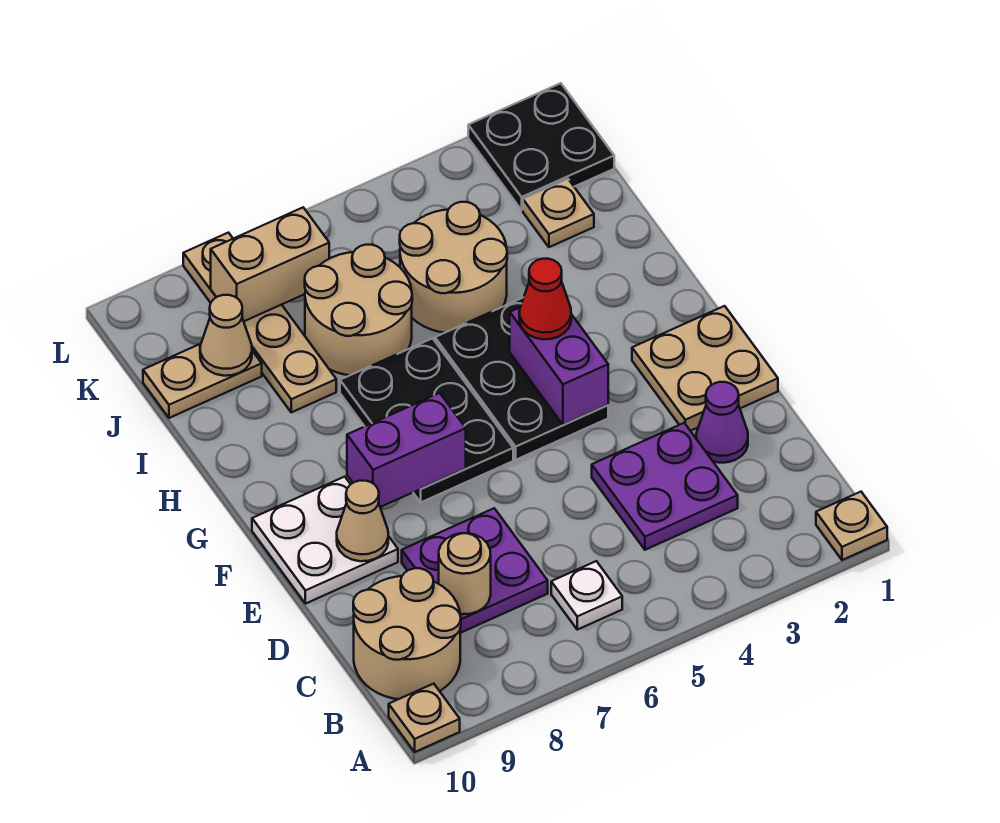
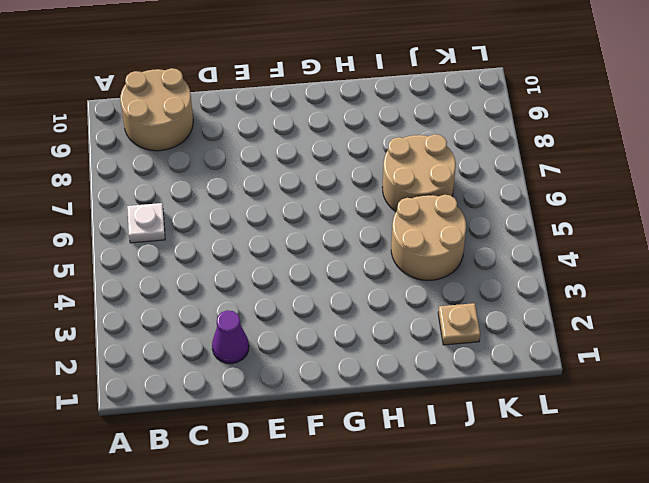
none -> tan plate A1 level 1
none -> tan plate A10 level 1
none -> purple plate C3:D4 level 1

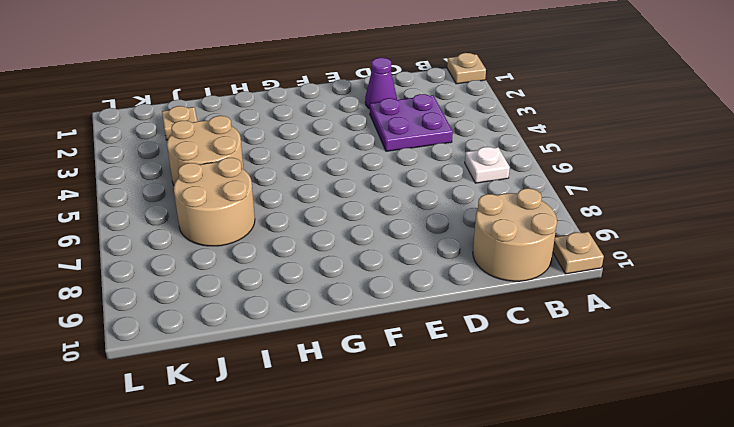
none -> purple plate C7:D8 level 1
none -> tan plate E1:F2 level 1
none -> white plate E9:F10 level 1

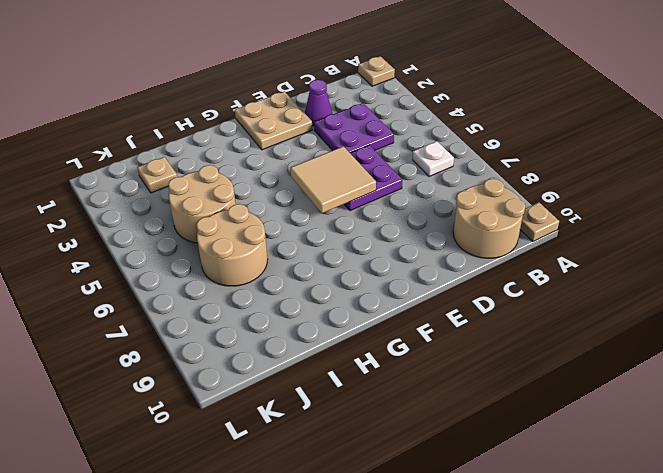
purple plate D5:E6 level 1 -> purple plate C7:D8 level 1
tan tile E5:F6 level 2 -> none
none -> white plate E9:F10 level 1
none -> black plate F4:H5 level 1
none -> black plate F6:H7 level 1

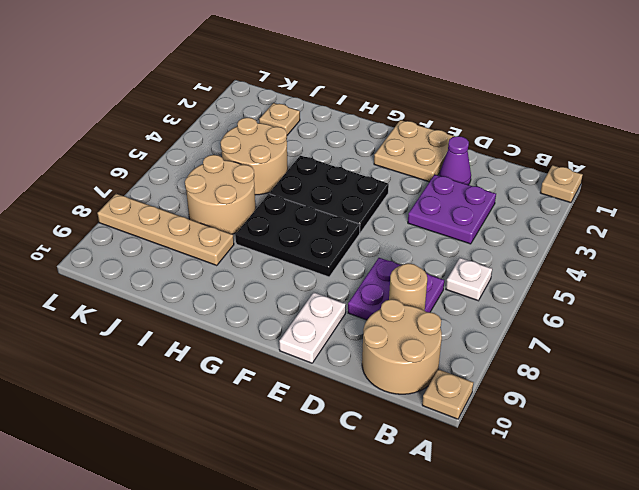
white plate E9:E10 level 1 -> white plate E9:F10 level 1
none -> tan plate J9:J10 level 1
none -> black plate K1:L2 level 1
none -> tan cone E9 level 2

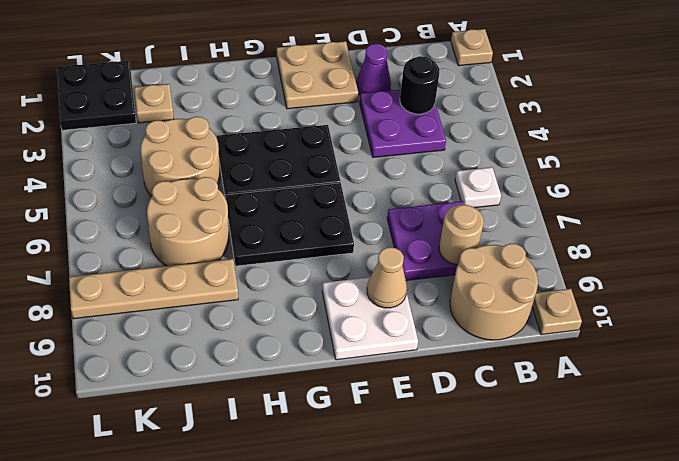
black round brick C3 level 2 -> none
none -> tan plate J9:J10 level 1
none -> purple brick F4:G4 level 2
none -> purple brick F7:F8 level 2

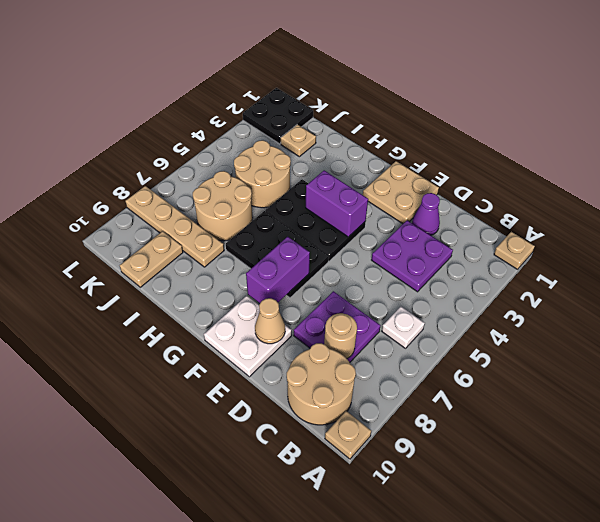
none -> tan cone J9 level 2
none -> tan brick K7:K8 level 2
none -> red cone G4 level 3

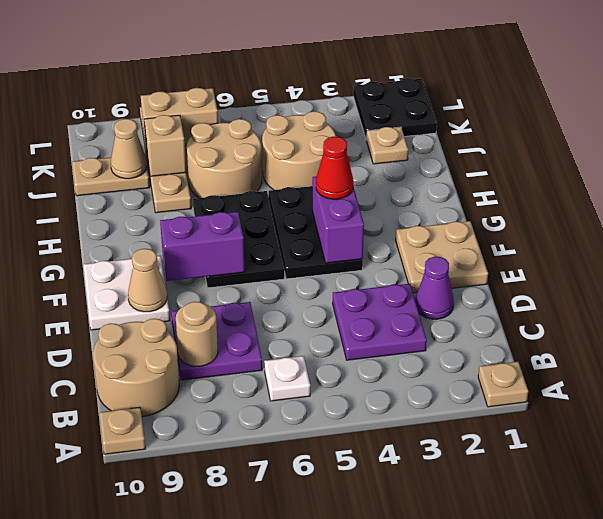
tan brick J8 level 2 -> none

